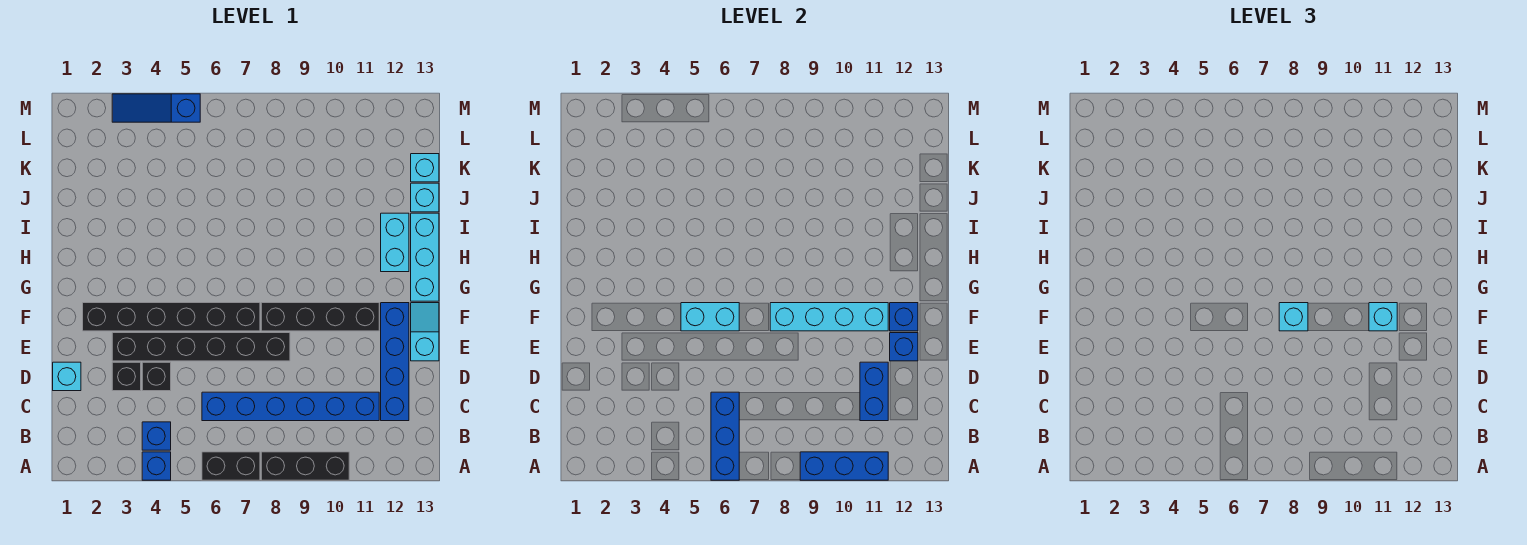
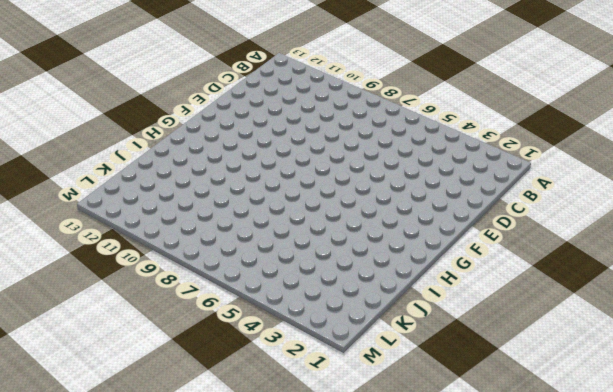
none -> blue brick A4 level 1
none -> black brick A6:A7 level 1
none -> black brick A8:A10 level 1

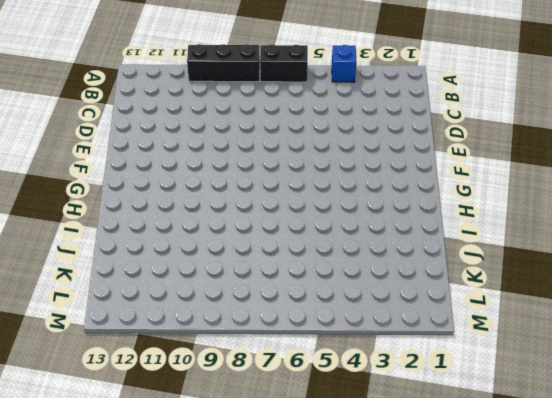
none -> blue brick B4 level 1
none -> blue brick C6:C11 level 1
none -> blue brick C12:F12 level 1

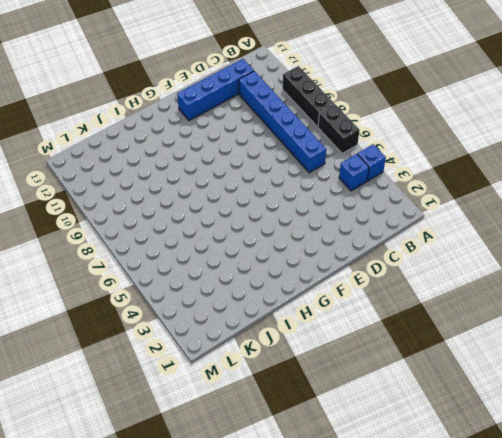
none -> cyan brick D1 level 1
none -> black brick D3 level 1
none -> black brick D4 level 1

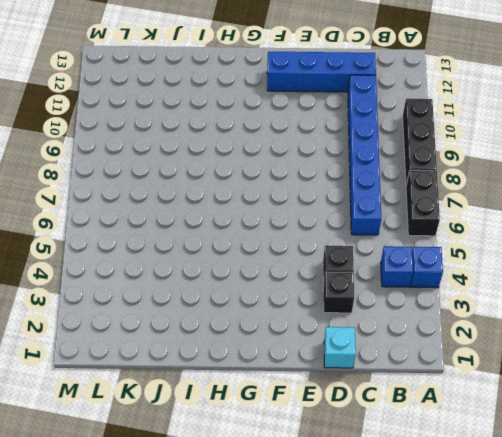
none -> black brick E3:E8 level 1
none -> cyan slope E13:F13 level 1 top E
none -> black brick F2:F7 level 1

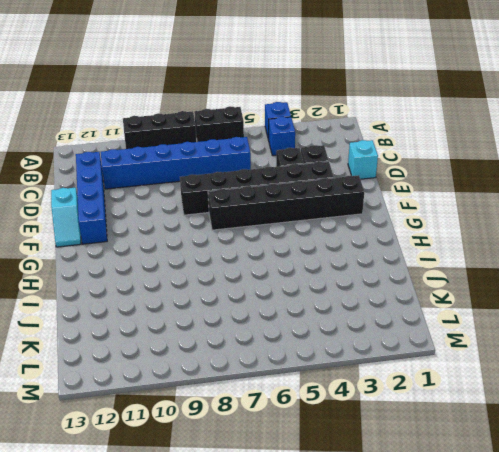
none -> black brick F8:F11 level 1
none -> cyan brick G13:I13 level 1
none -> cyan brick H12:I12 level 1

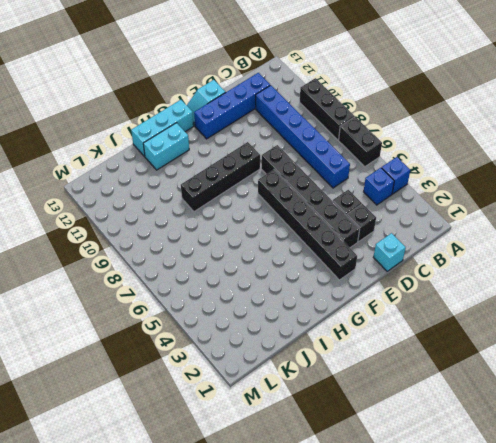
black brick F9:I9 level 1 -> black brick F8:F11 level 1
none -> cyan brick J13 level 1
none -> cyan brick K13 level 1
none -> blue slope M3:M5 level 1 top 5

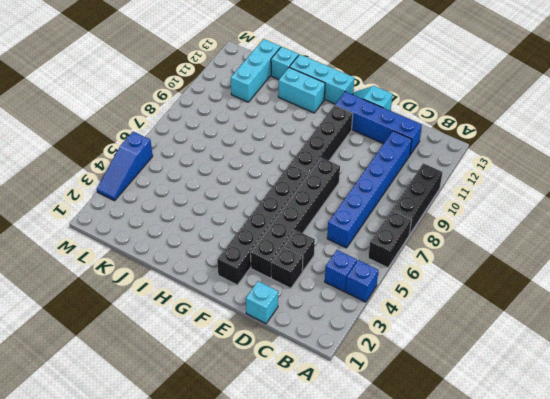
cyan brick K11:K13 level 1 -> cyan brick K13 level 1
none -> blue brick A6:C6 level 2
none -> blue brick A9:A11 level 2
none -> blue brick C11:D11 level 2

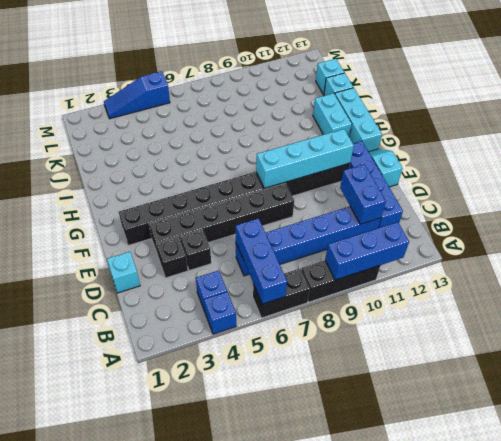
none -> blue brick E12 level 2
none -> cyan brick F5:F6 level 2
none -> blue brick F12 level 2

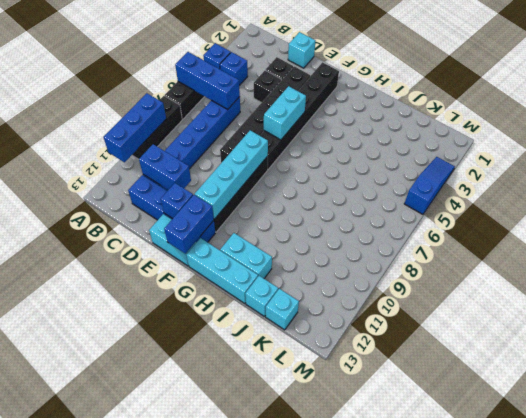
blue brick F12:F13 level 2 -> blue brick F12 level 2
none -> cyan brick F8 level 3
none -> cyan brick F11 level 3

